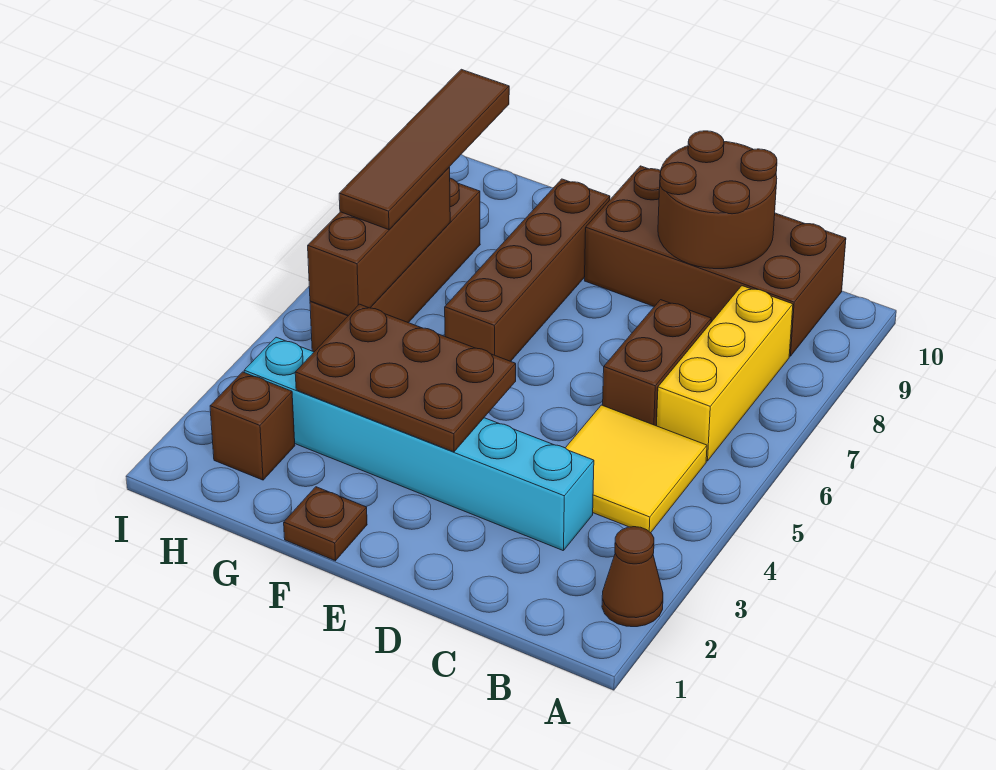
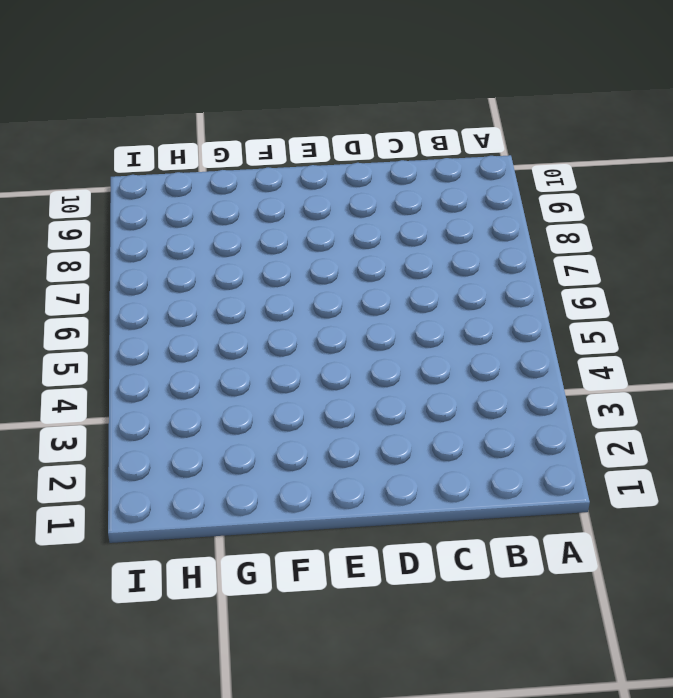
none -> brown cone A2 level 1
none -> yellow tile B4:C5 level 1
none -> yellow brick B6:B8 level 1

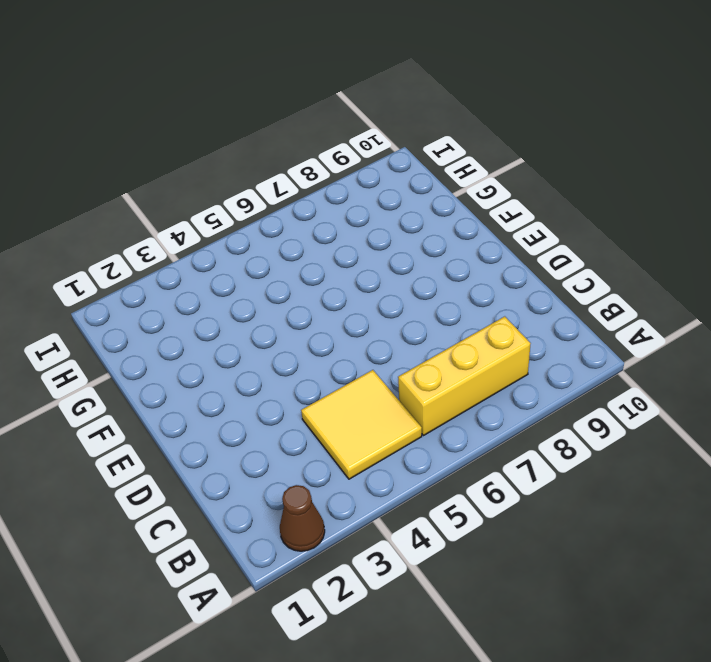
none -> brown brick B9:E10 level 1
none -> cyan brick C3:H3 level 1
none -> brown brick C6:C7 level 1

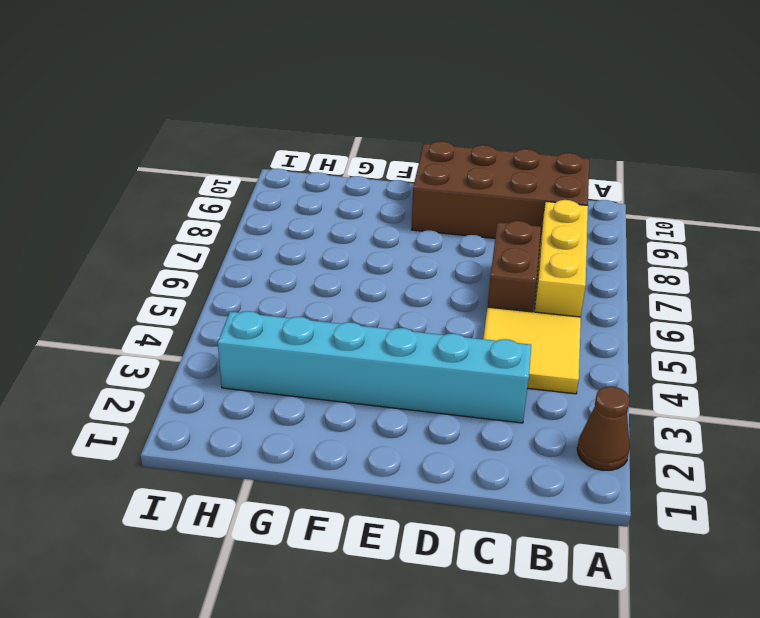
none -> brown plate F1 level 1
none -> brown brick F6:F9 level 1
none -> brown brick H2 level 1

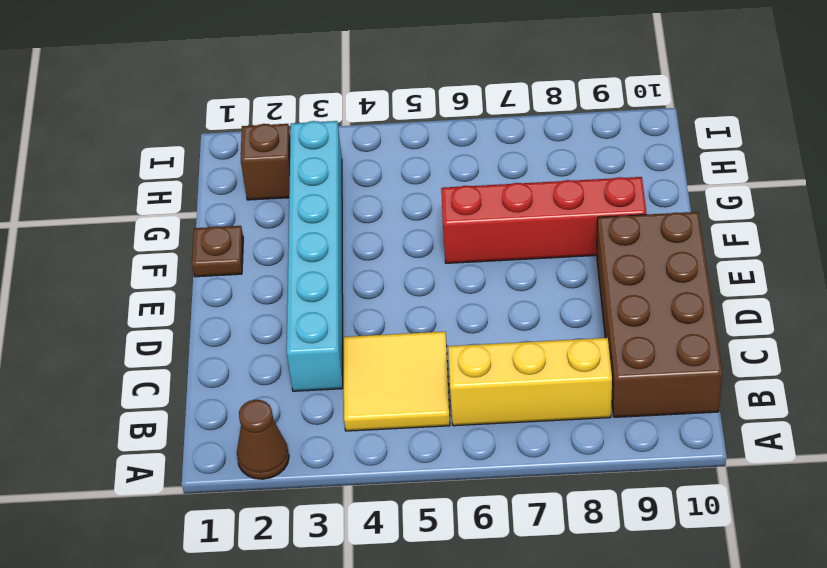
red brick F6:F9 level 1 -> brown brick F6:F9 level 1
none -> brown brick C6:C7 level 1
none -> brown brick H5:H8 level 1
none -> brown round brick C9:D10 level 2

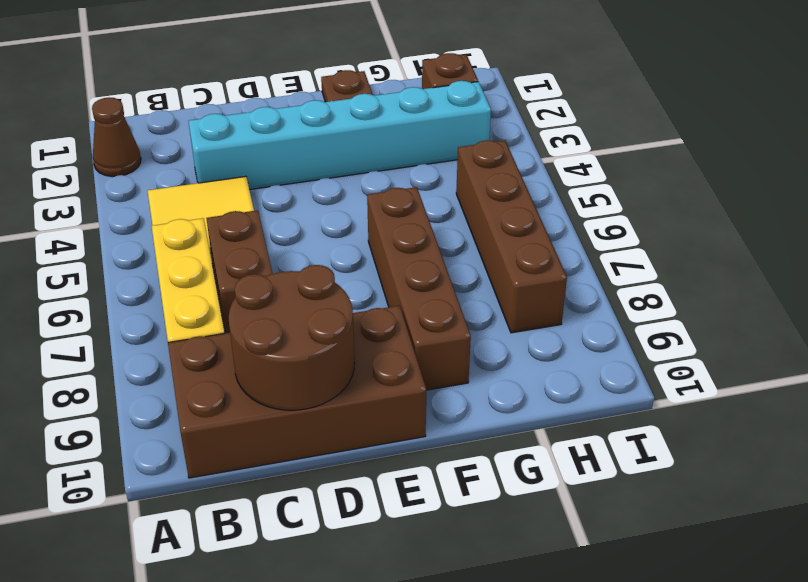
none -> brown plate E3:G4 level 2
none -> brown brick H5:H7 level 2
none -> brown tile H6:H9 level 3

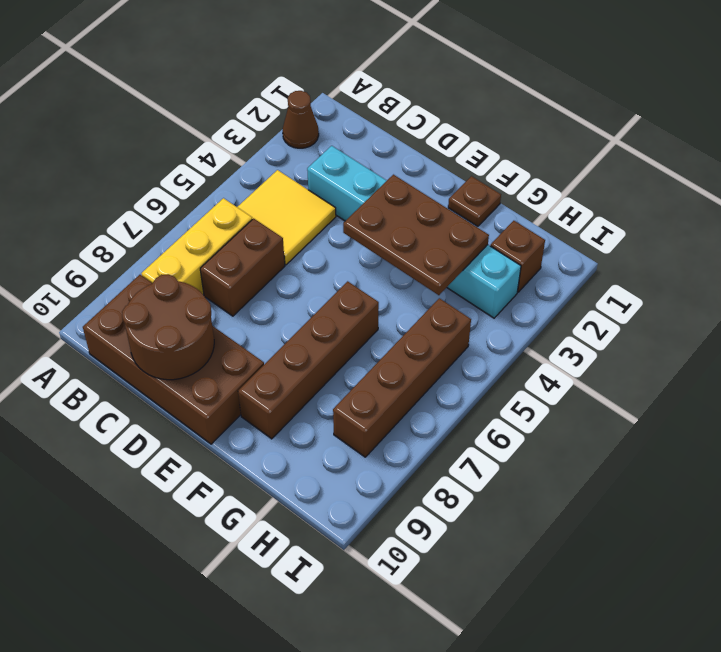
none -> brown brick H5:H7 level 2
none -> brown tile H6:H9 level 3

